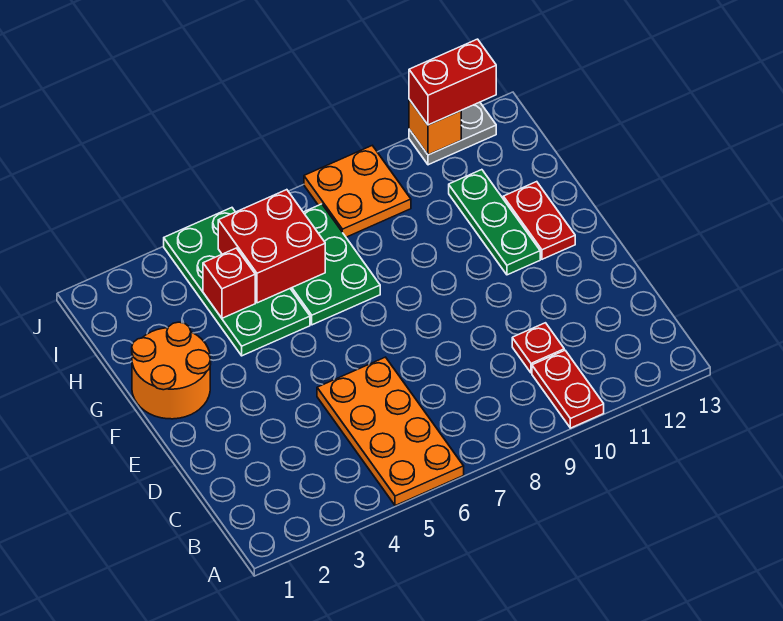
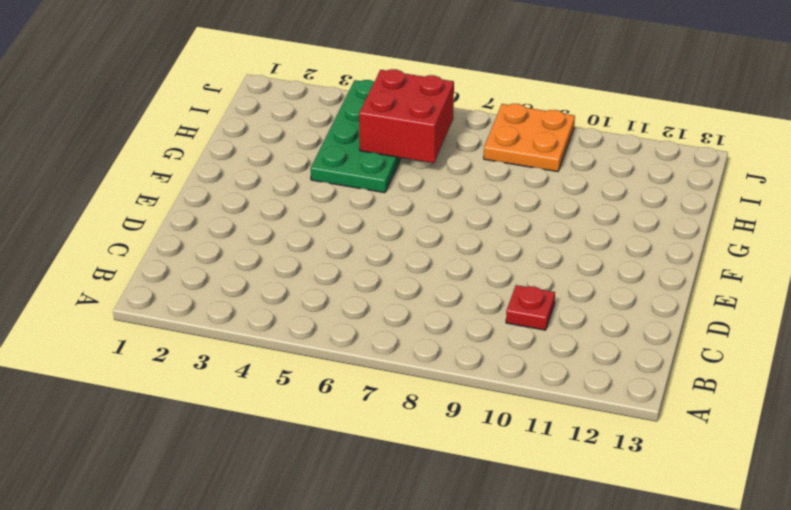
none -> orange plate A5:D6 level 1
none -> red plate A10:B10 level 1
none -> orange round brick F1:G2 level 1

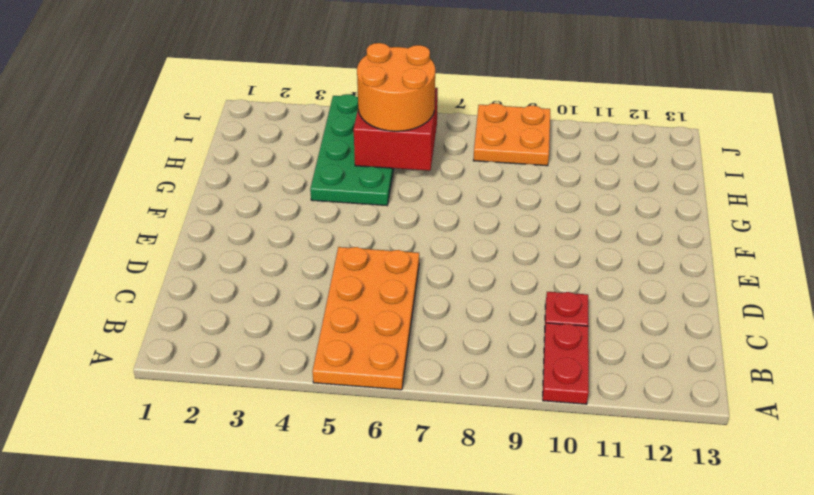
orange round brick H5:I6 level 3 -> orange round brick F1:G2 level 1
none -> green plate F11:H11 level 1
none -> red plate F12:G12 level 1
none -> green plate G6:I7 level 1

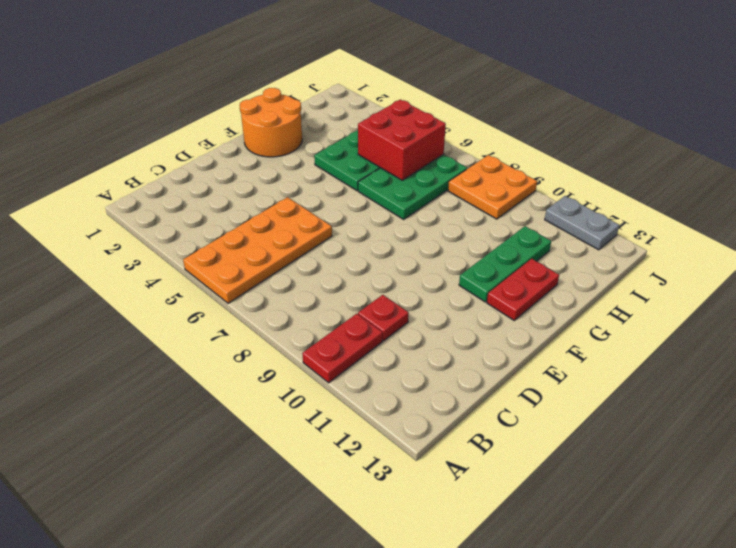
none -> red brick H4 level 2
none -> orange brick J11 level 2
none -> red brick J11:J12 level 3

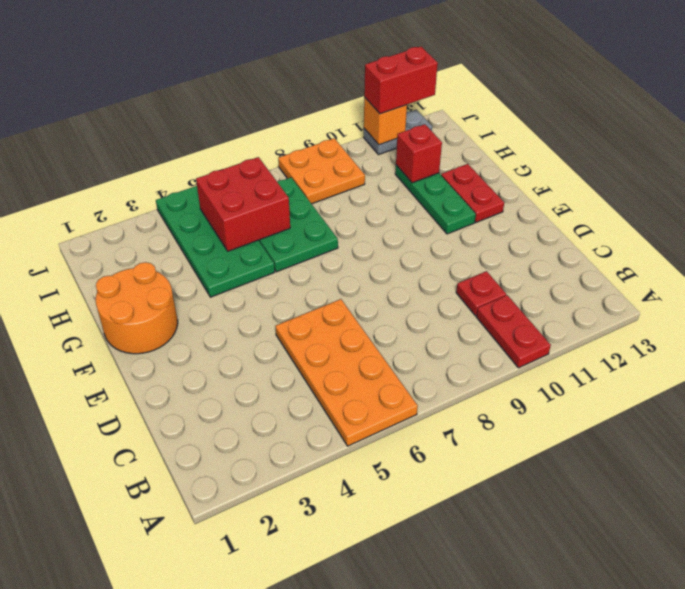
red brick H11 level 2 -> red brick H4 level 2

